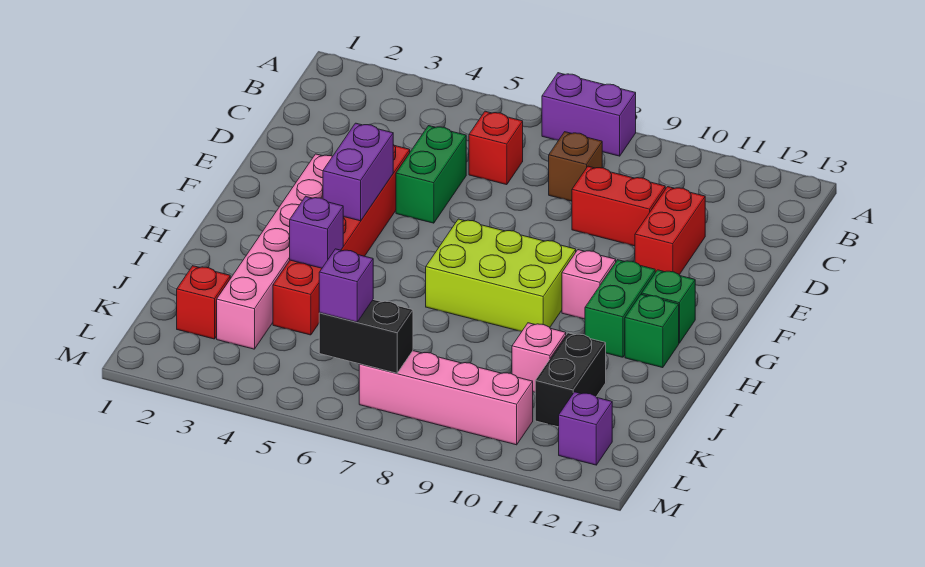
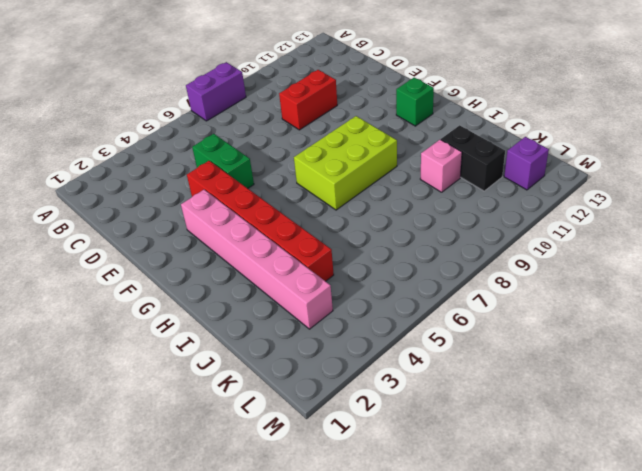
none -> red brick C6 level 1
none -> brown brick C8 level 1
none -> red brick D11:E11 level 1

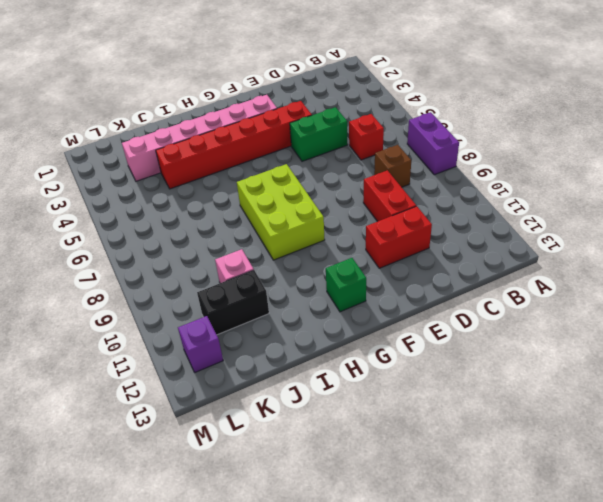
none -> pink brick G10 level 1
none -> green brick G11:H11 level 1
none -> green brick H12 level 1

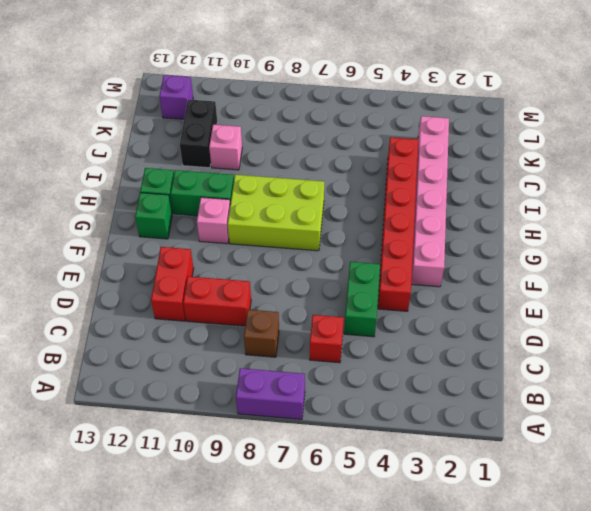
green brick H10:H11 level 1 -> green brick G11:H11 level 1
none -> red brick K2 level 1
none -> pink brick L7:L10 level 1
none -> purple brick F4:G4 level 2

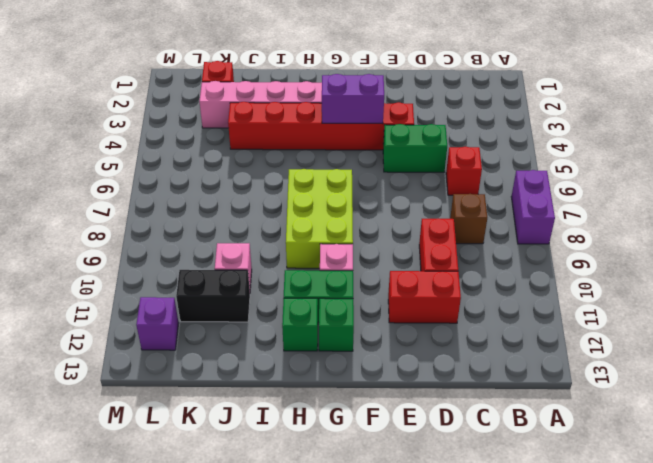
none -> pink brick L7:L10 level 1
none -> purple brick I4 level 2
none -> black brick L6:L7 level 2

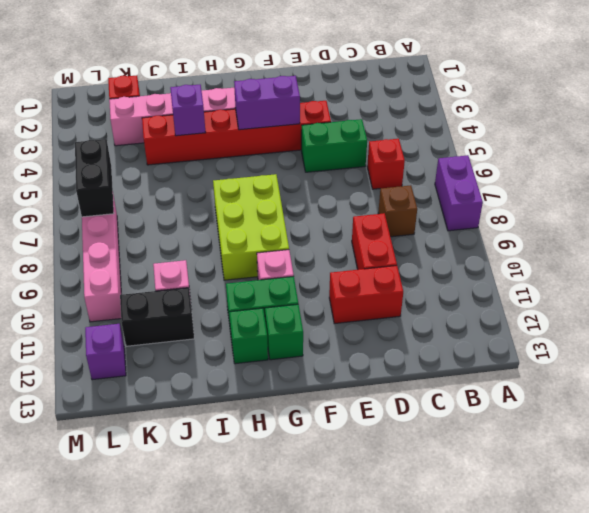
none -> purple brick L6 level 3

